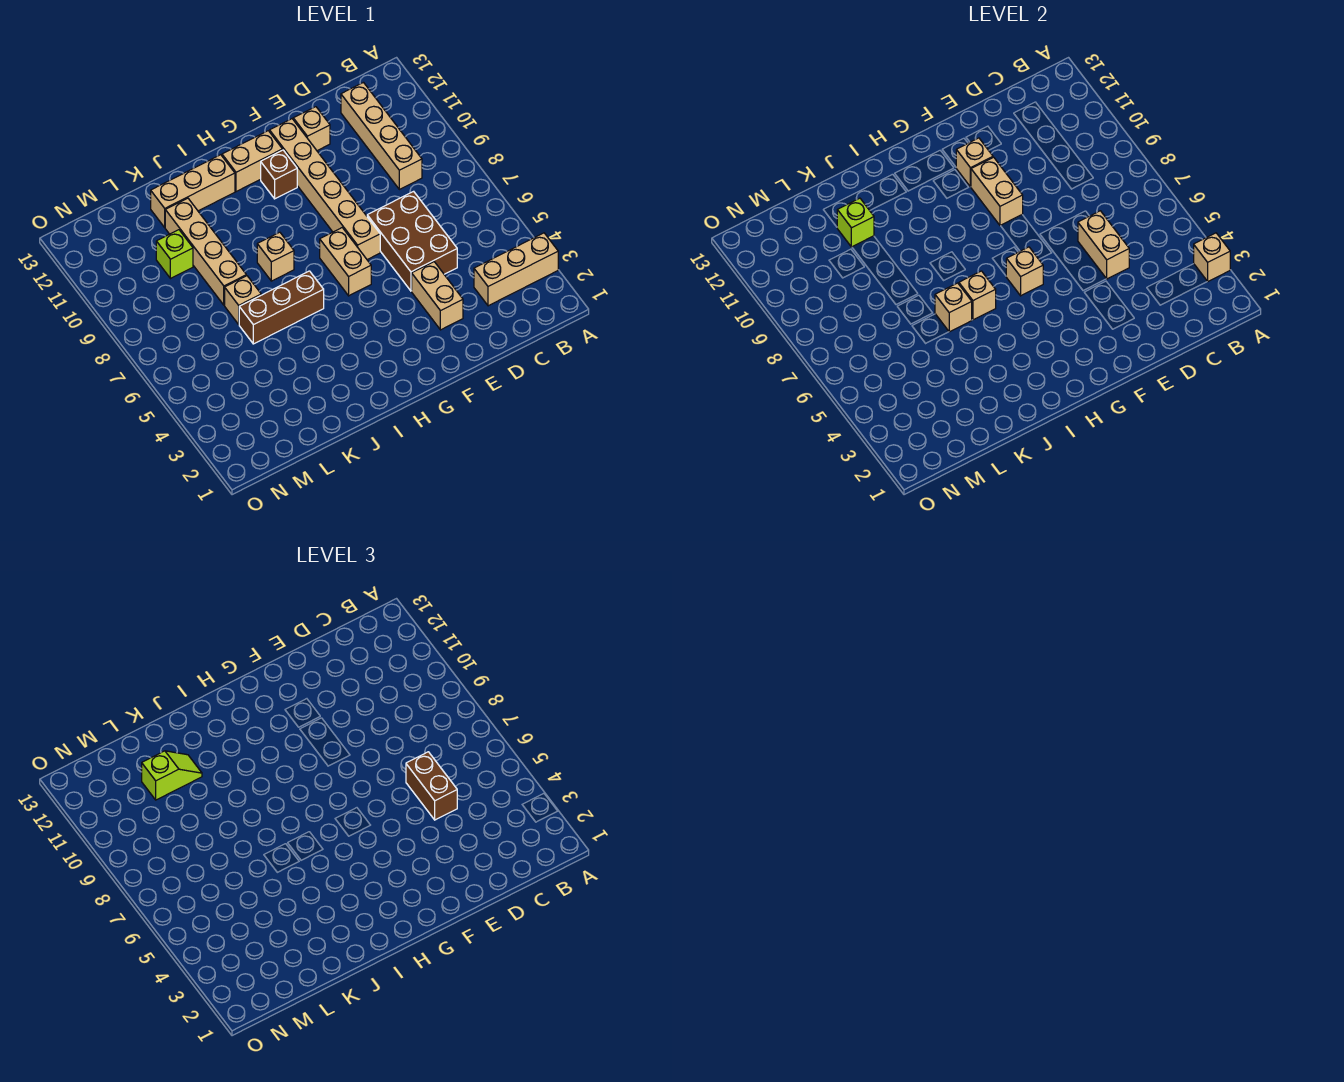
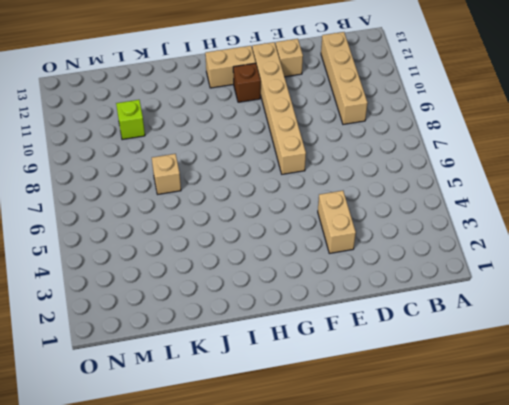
none -> tan brick A3:C3 level 1
none -> brown brick D5:E7 level 1
none -> tan brick G6:G7 level 1

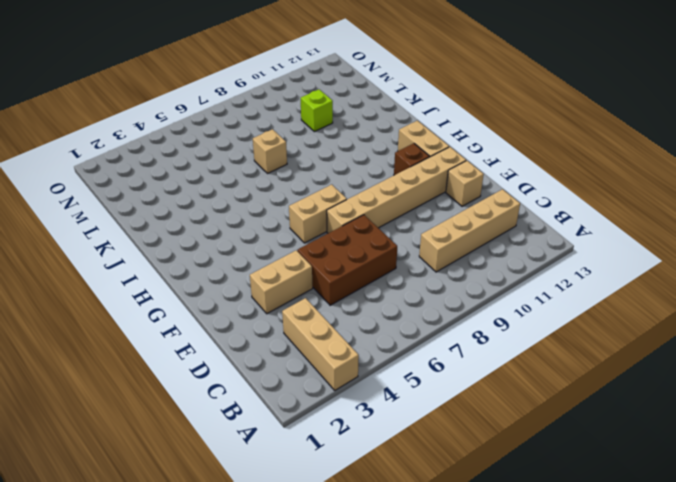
none -> brown brick I6:K6 level 1
none -> tan brick I8 level 1
none -> tan brick I12:K12 level 1

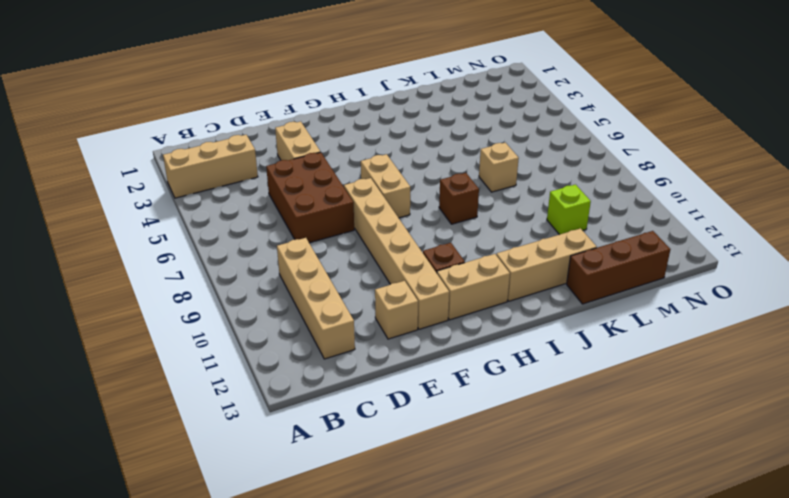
brown brick I8 level 1 -> tan brick I8 level 1
brown brick K13:M13 level 1 -> brown brick I6:K6 level 1
none -> tan brick K8:K11 level 1
none -> tan brick A3 level 2
none -> tan brick D5:D6 level 2

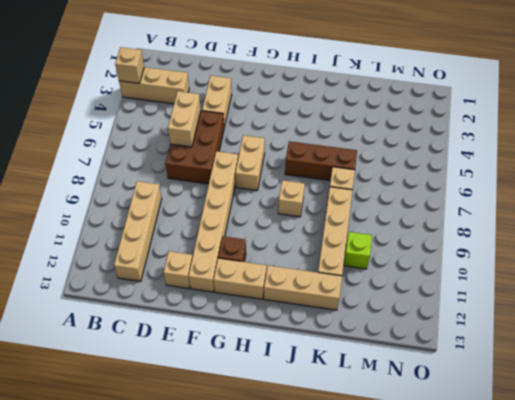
none -> tan brick F9:F10 level 2
none -> tan brick F11 level 2
none -> tan brick G6 level 2

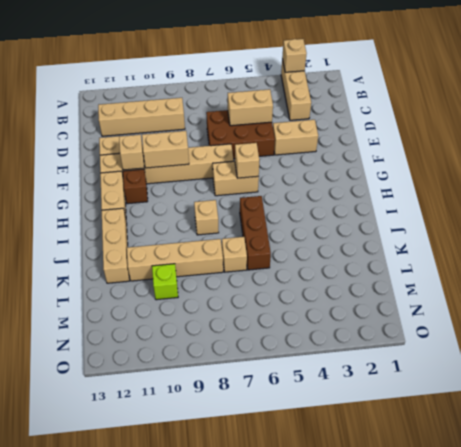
none -> tan brick I6 level 2
none -> tan brick J6 level 2
none -> lime brick K11 level 2

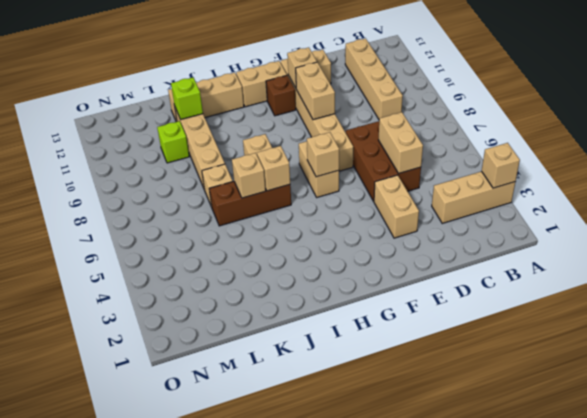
none -> brown brick D5:D6 level 3
none -> lime slope K11:L11 level 3 top L

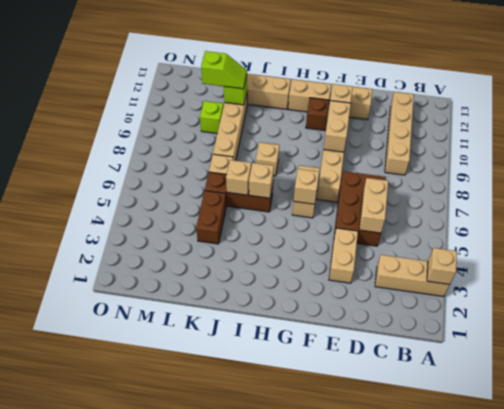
brown brick K4:K5 level 1 -> brown brick D5:D6 level 3

